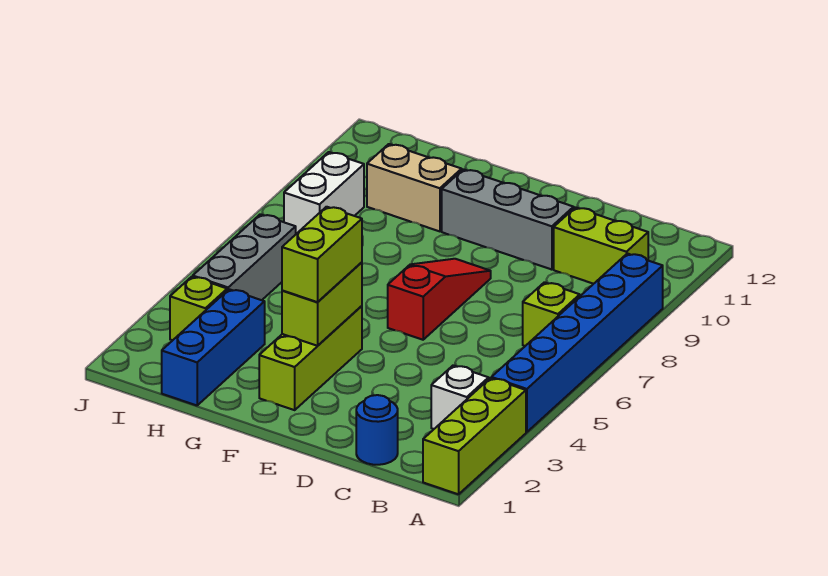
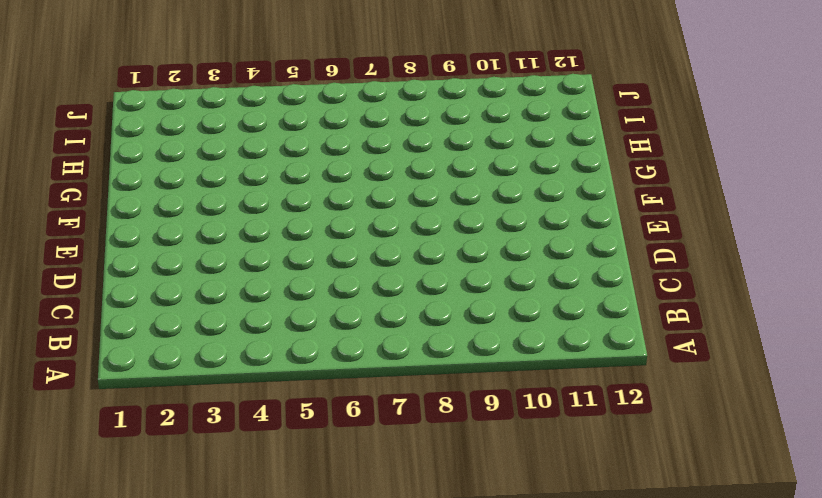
none -> lime brick A1:A3 level 1
none -> blue brick A4:A9 level 1
none -> white brick B3 level 1

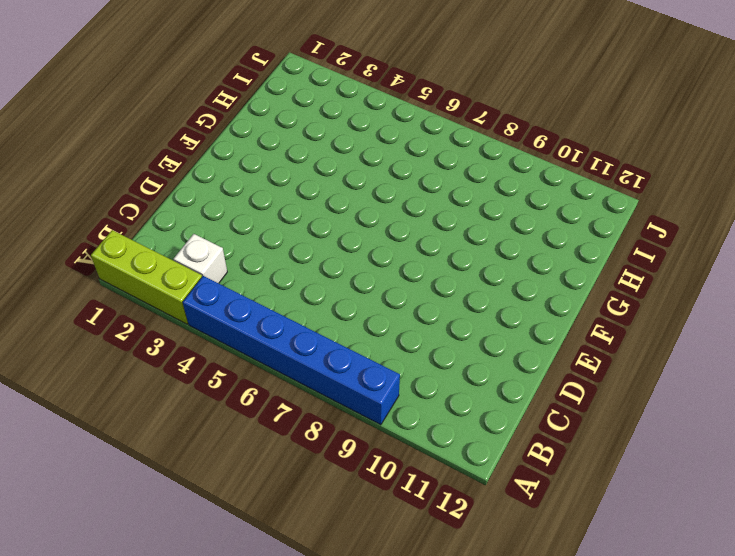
none -> lime brick B7 level 1
none -> lime brick B10:C10 level 1
none -> blue round brick C1 level 1

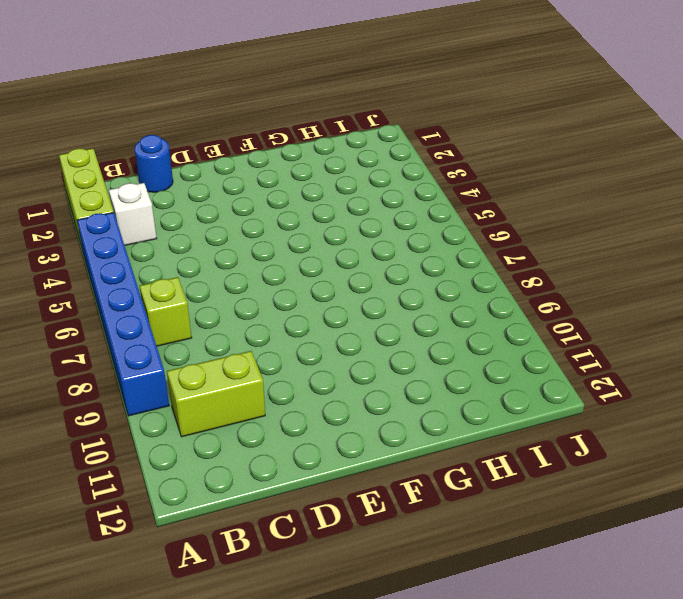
none -> grey brick D10:F10 level 1
none -> red slope E6:E8 level 1 top 6
none -> lime brick F2:F4 level 1

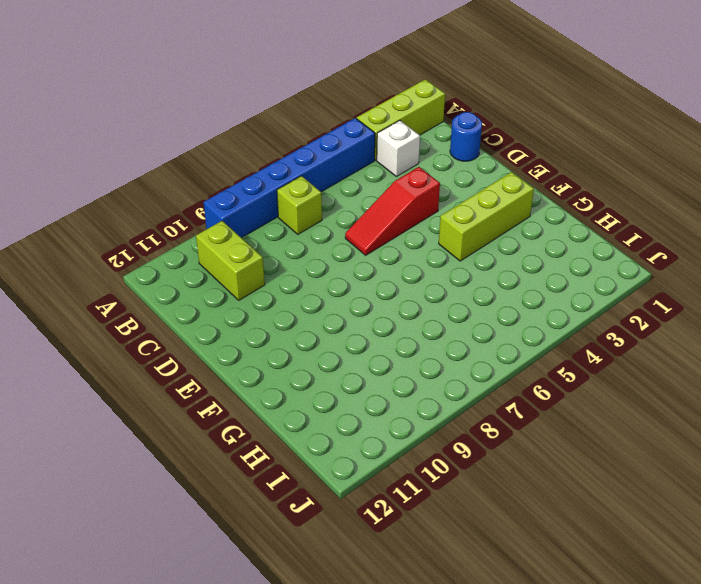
red slope D4:D6 level 1 top 4 -> red slope E6:E8 level 1 top 6
none -> grey brick D10:F10 level 1
none -> tan brick G10:H10 level 1
none -> blue brick H1:H3 level 1

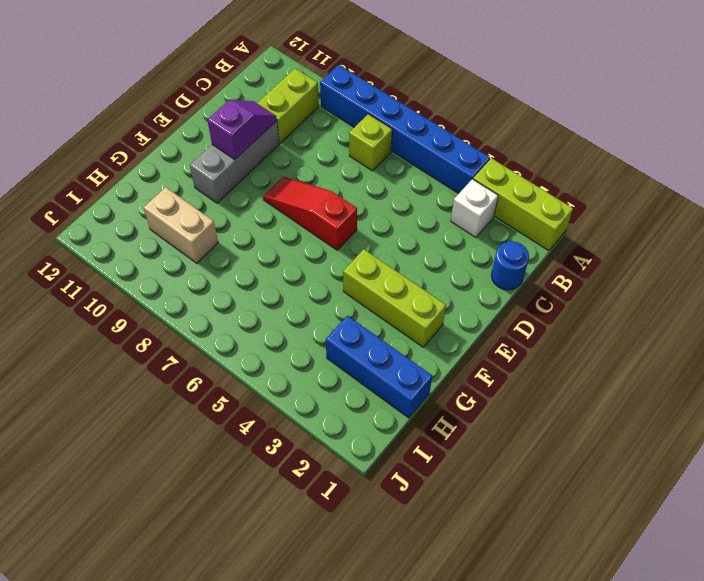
purple slope D10:E10 level 2 top E -> none
tan brick H9:H10 level 1 -> tan brick G10:H10 level 1
none -> lime brick I3 level 1
none -> grey brick I4:I6 level 1
none -> white brick I8:I9 level 1

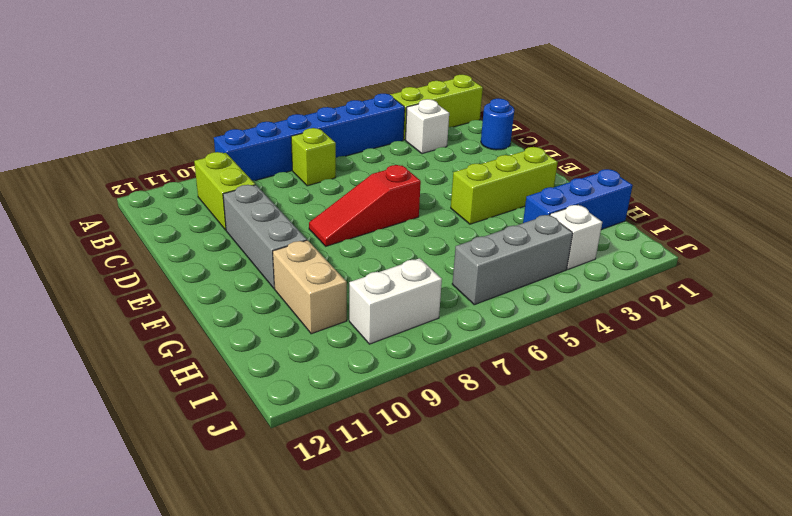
white brick I3 level 1 -> lime brick I3 level 1
none -> lime brick F3:F4 level 2
none -> lime brick F3:F4 level 3

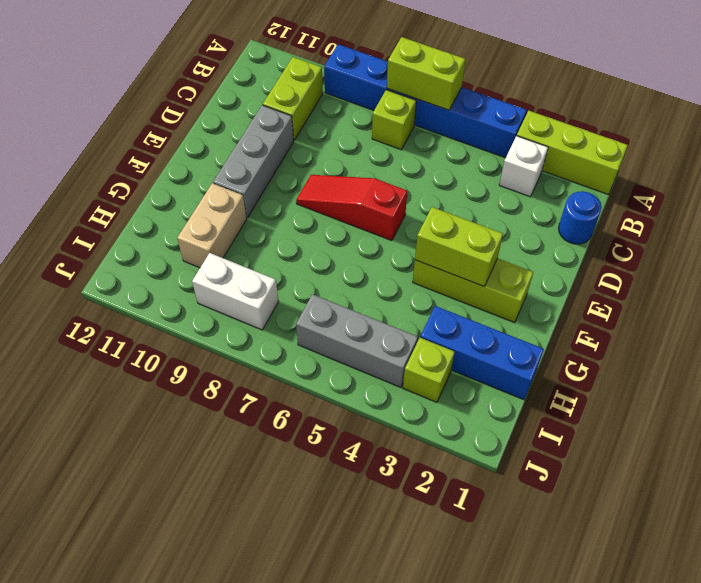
lime brick A6:A7 level 2 -> lime brick F3:F4 level 3

